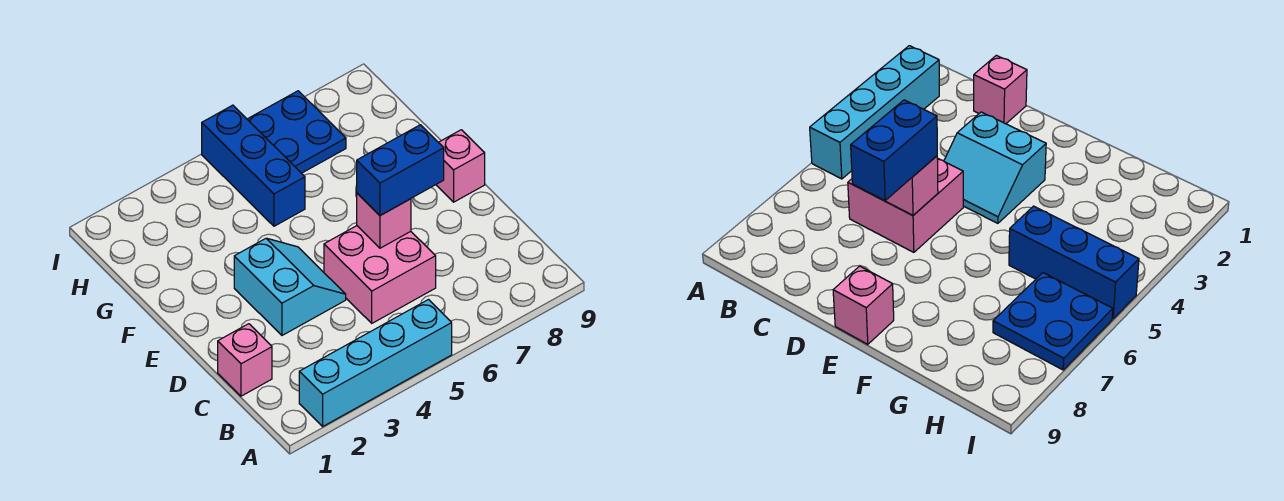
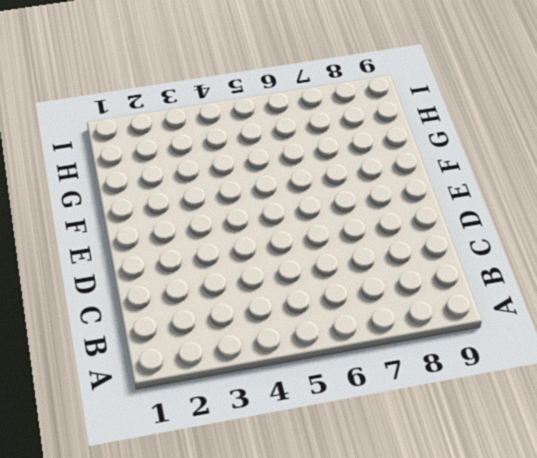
none -> cyan brick A2:A5 level 1
none -> pink brick C1 level 1

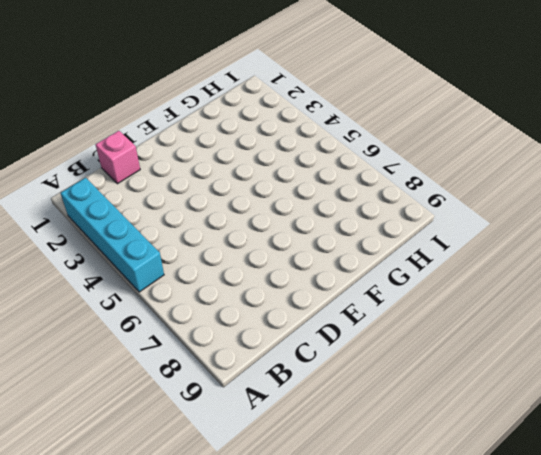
none -> pink brick C5:D6 level 1
none -> cyan slope D3:E4 level 1 top 3

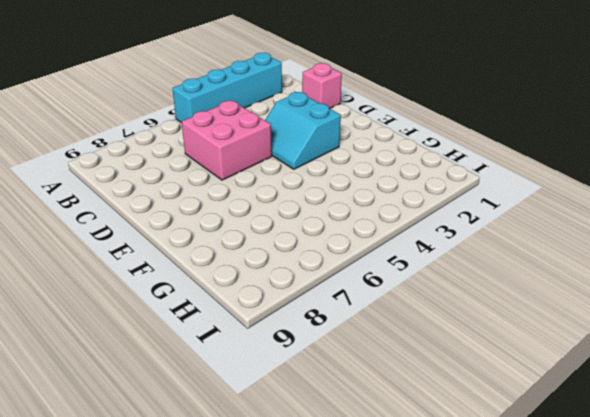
none -> pink brick E9 level 1
none -> blue brick G5:I5 level 1

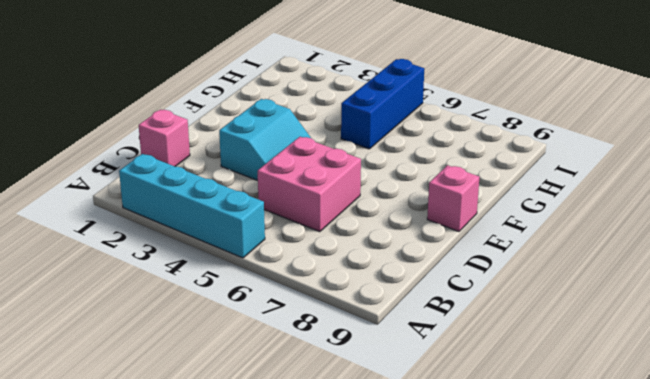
none -> blue plate H6:I7 level 1
none -> pink brick D6 level 2

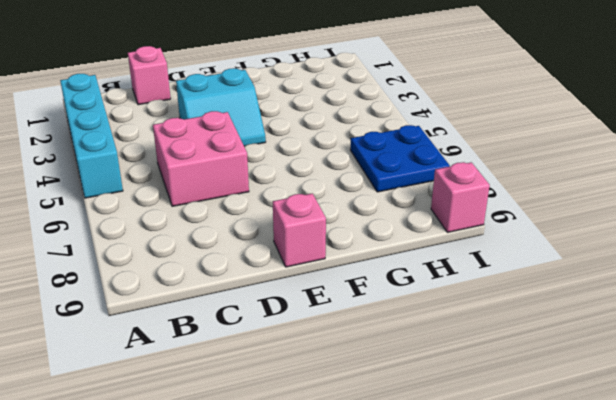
pink brick I9 level 1 -> pink brick D6 level 2
none -> blue brick G5:I5 level 1
none -> blue brick D6:D7 level 3

